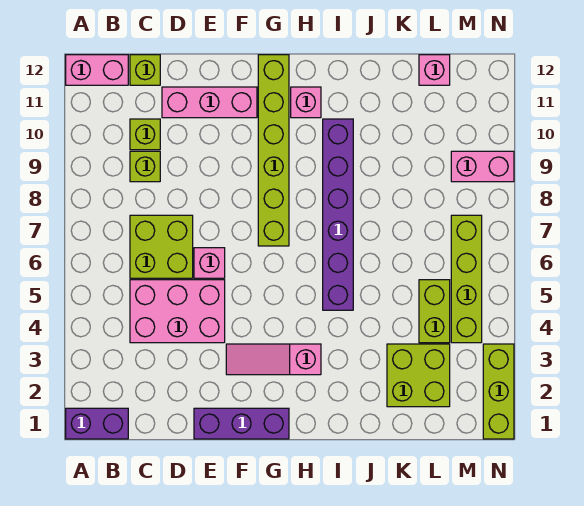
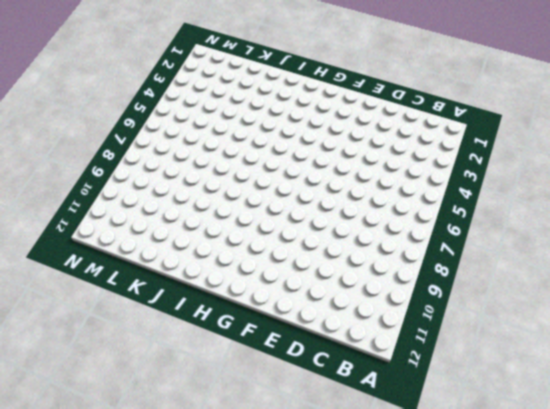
none -> purple brick A1:B1 level 1
none -> pink brick A12:B12 level 1
none -> pink brick C4:E5 level 1

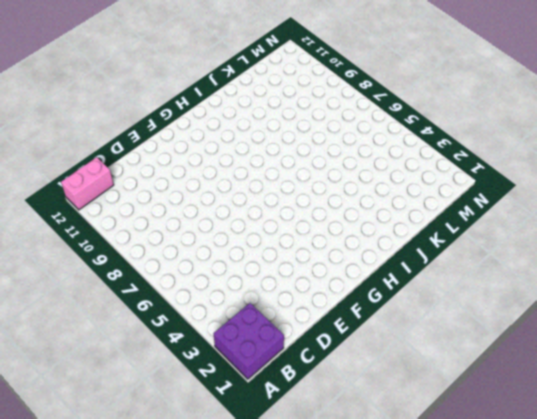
purple brick A1:B2 level 1 -> purple brick A1:B1 level 1
none -> pink brick C4:E5 level 1
none -> lime brick C6:D7 level 1
none -> lime brick C9 level 1

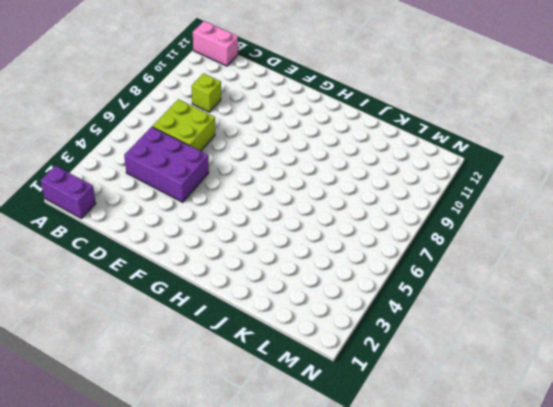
purple brick C4:E5 level 1 -> pink brick C4:E5 level 1
none -> lime brick C10 level 1
none -> lime brick C12 level 1
none -> pink brick D11:F11 level 1

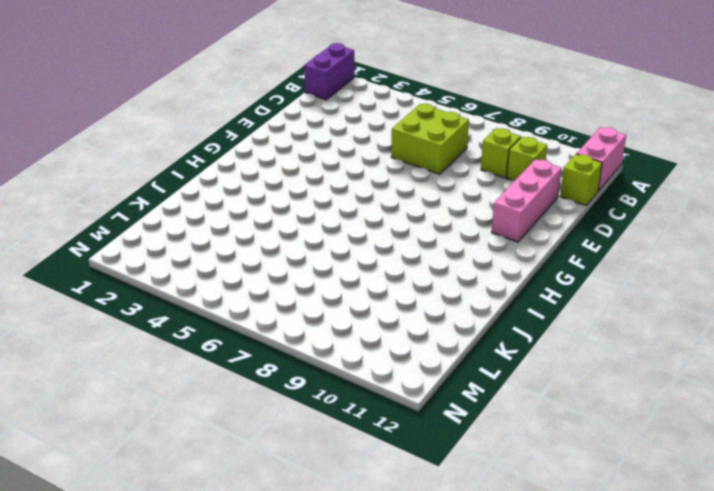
none -> pink brick C4:E5 level 1
none -> purple brick E1:G1 level 1
none -> pink brick E6 level 1

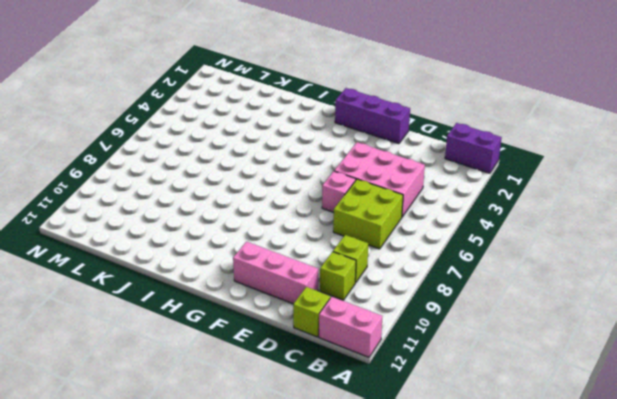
none -> pink slope F3:H3 level 1 top H
none -> lime brick G7:G12 level 1
none -> pink brick H11 level 1

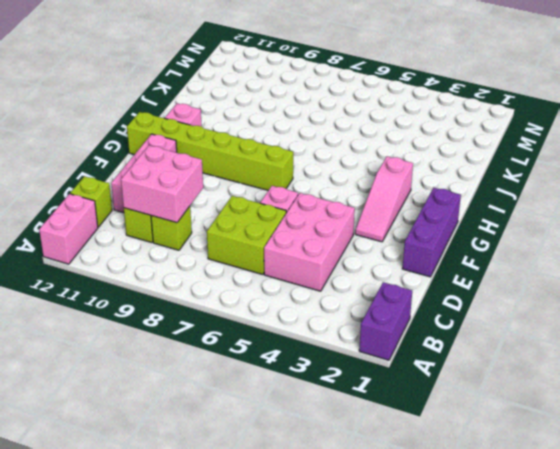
pink brick C9:D10 level 2 -> none
none -> purple brick I5:I10 level 1
none -> lime brick K2:L3 level 1
none -> lime brick L4:L5 level 1

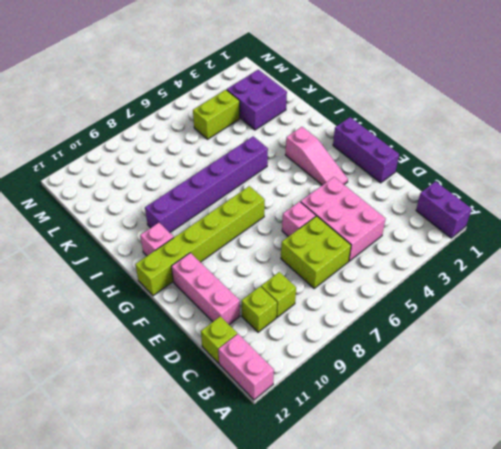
purple brick K2:L3 level 1 -> lime brick K2:L3 level 1
none -> pink brick L12 level 1
none -> lime brick M4:M7 level 1
none -> pink brick M9:N9 level 1

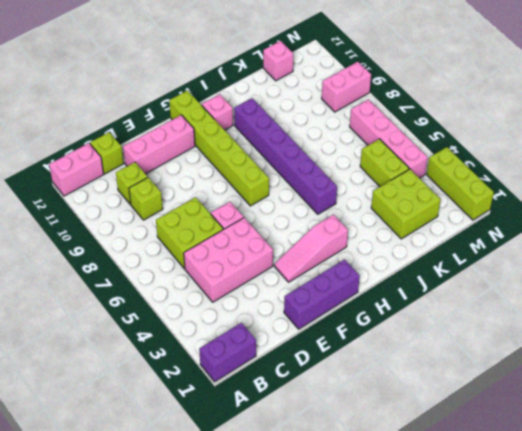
pink brick M4:M7 level 1 -> lime brick M4:M7 level 1

